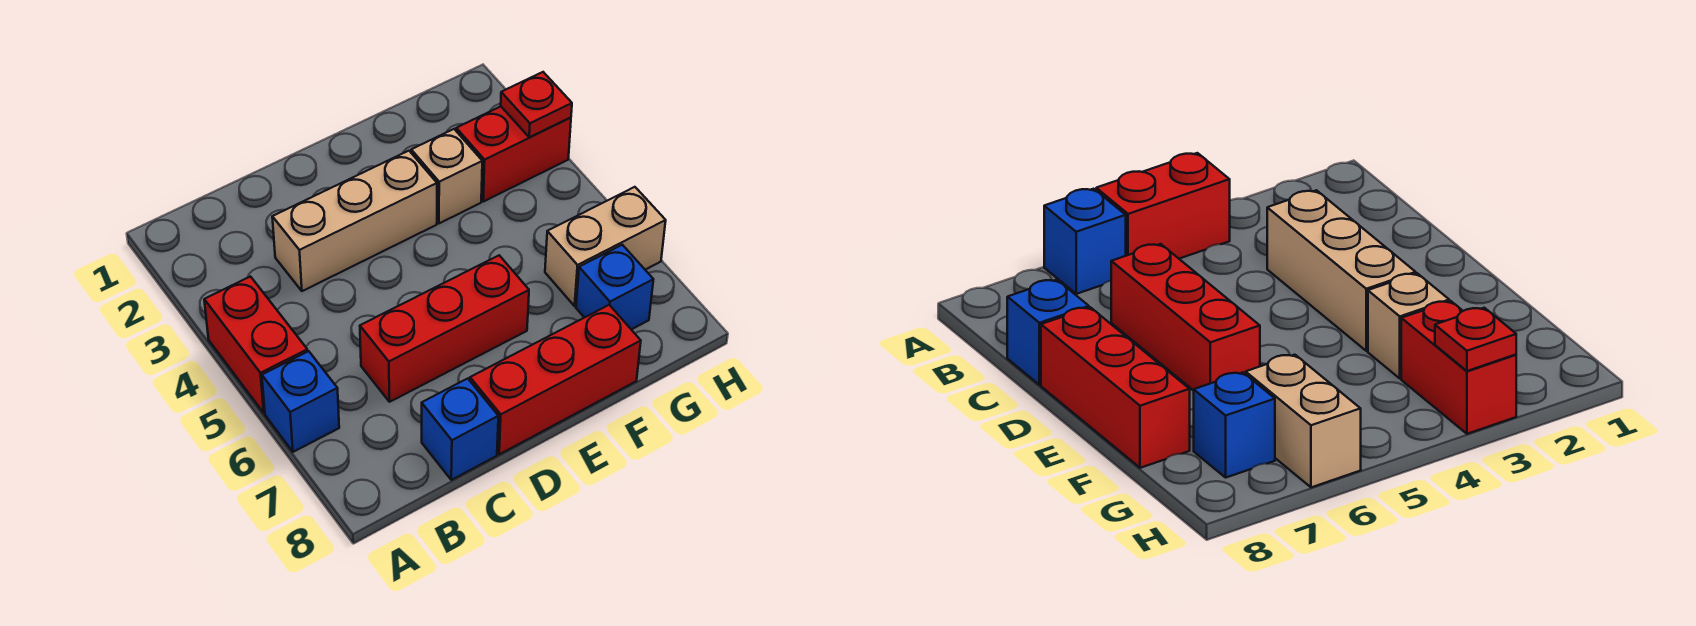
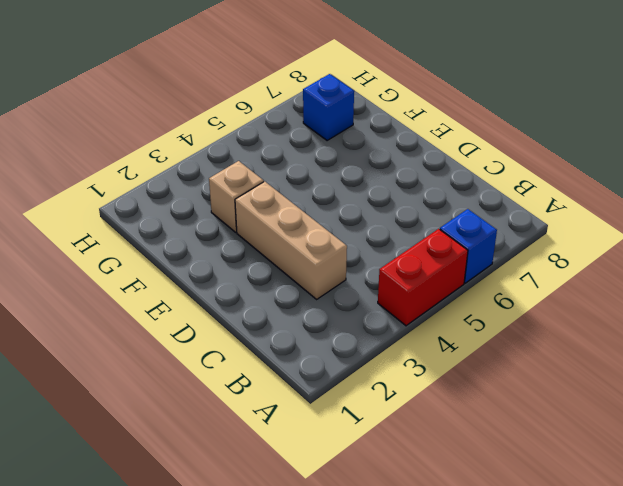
none -> red brick C6:E6 level 1
none -> blue brick C8 level 1

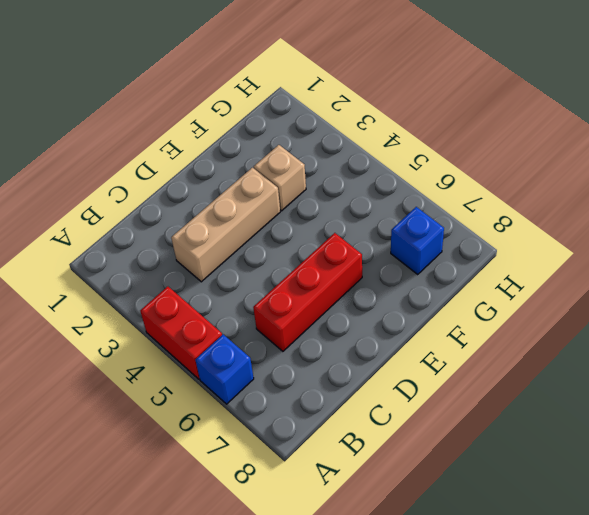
none -> blue brick C8 level 1
none -> red brick D8:F8 level 1

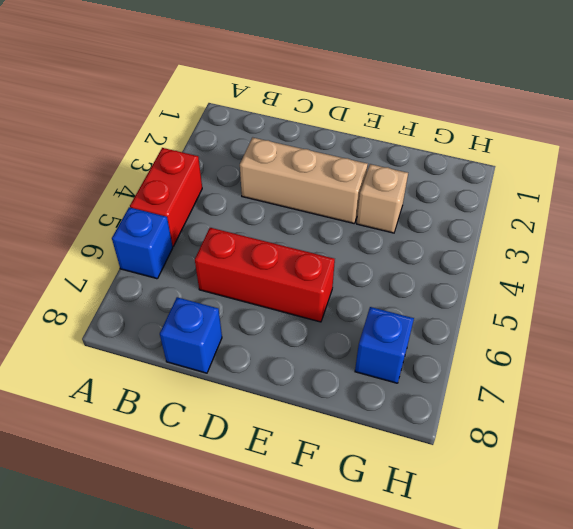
none -> red brick D8:F8 level 1
none -> red brick G3:H3 level 1

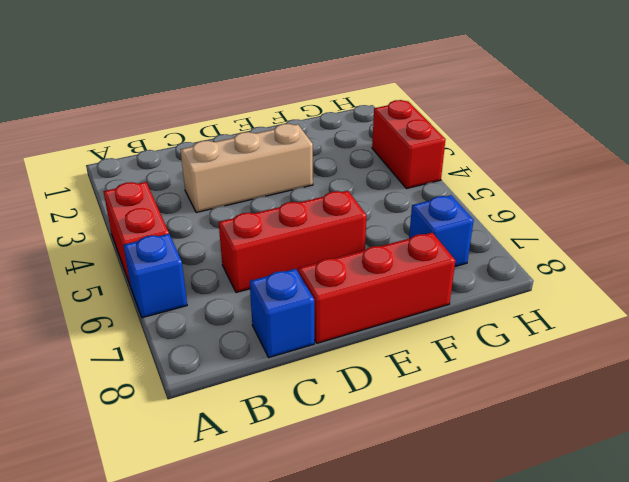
red brick H3:H4 level 1 -> red brick G3:H3 level 1
none -> tan brick F3 level 1
none -> tan brick G6:H6 level 1

